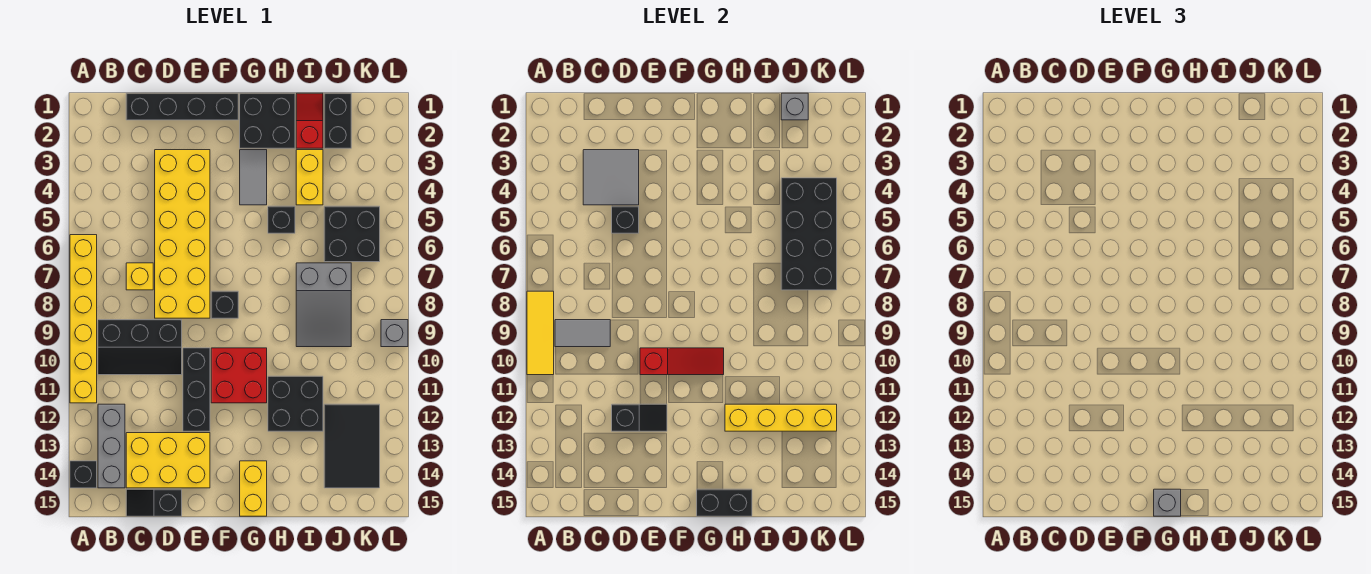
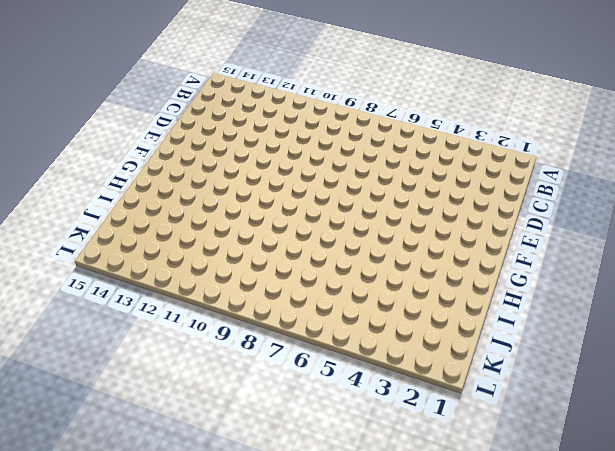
none -> yellow brick A6:A11 level 1
none -> black brick A14 level 1
none -> black slope B9:D10 level 1 top 9
none -> grey brick B12:B14 level 1

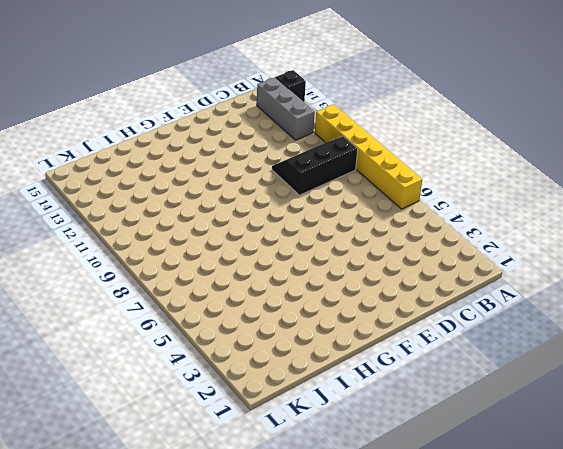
none -> black brick C1:F1 level 1
none -> yellow brick C7 level 1
none -> yellow brick C13:E14 level 1
none -> black slope C15:D15 level 1 top D

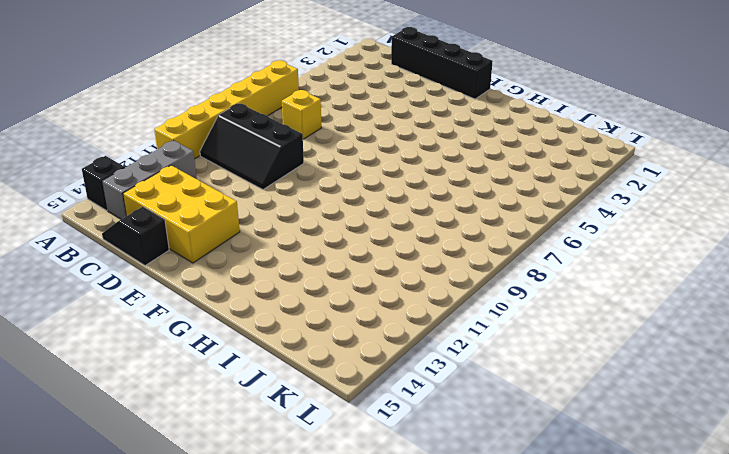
none -> yellow brick D3:E8 level 1
none -> black brick E10:E12 level 1
none -> black brick F8 level 1
none -> red brick F10:G11 level 1

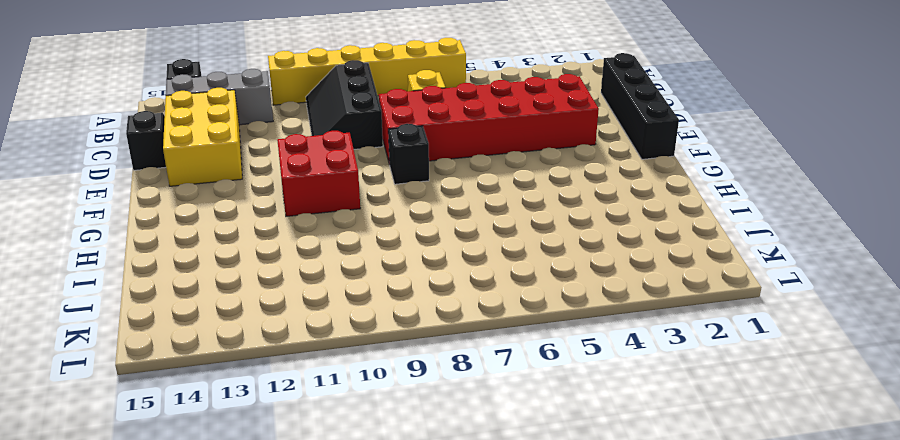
red brick D3:E8 level 1 -> yellow brick D3:E8 level 1
none -> black brick E10:E12 level 1
none -> black brick G1:H2 level 1
none -> grey tile G3:G4 level 1
none -> yellow brick G14:G15 level 1

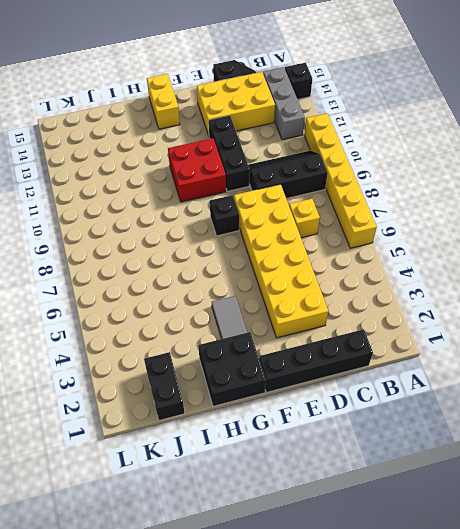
none -> black brick H5 level 1
none -> black brick H11:I12 level 1
none -> red slope I1:I2 level 1 top 2
none -> yellow brick I3:I4 level 1

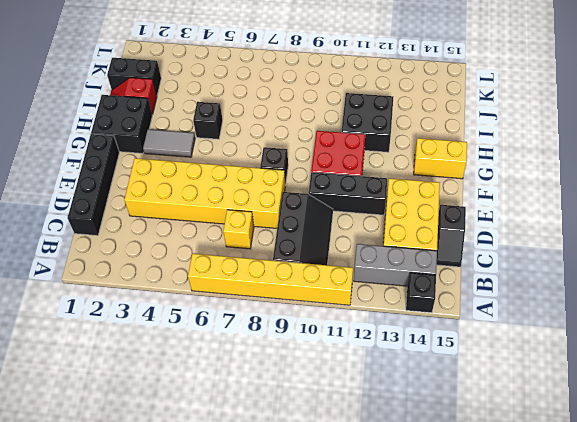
none -> yellow brick I3:I4 level 1
none -> grey slope I7:J9 level 1 top 7
none -> black brick J5:K6 level 1
none -> black tile J12:K14 level 1

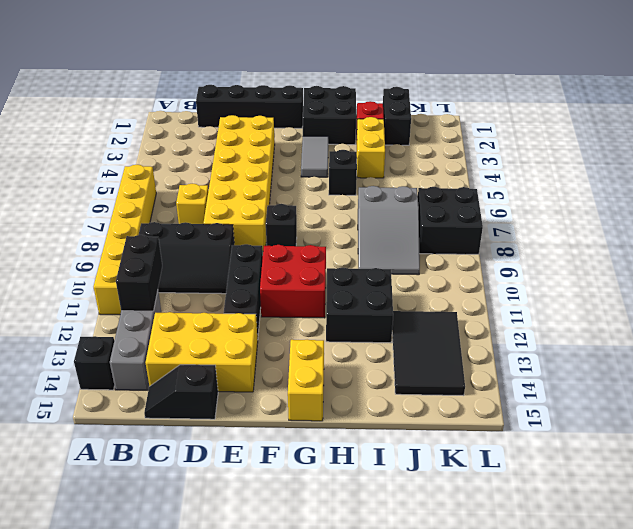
black brick B11:B12 level 2 -> black brick G15:H15 level 2
black brick K7:L8 level 1 -> black brick J5:K6 level 1
none -> grey brick L9 level 1
none -> yellow tile A8:A10 level 2
none -> grey tile B9:C9 level 2
none -> grey tile C3:D4 level 2

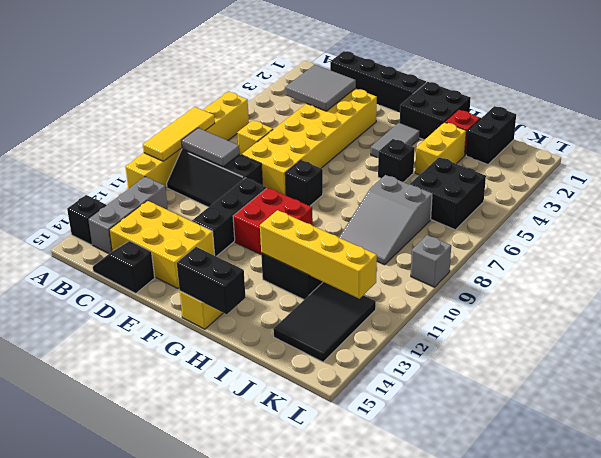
none -> black brick D5 level 2
none -> black slope D12:E12 level 2 top D
none -> red slope E10:G10 level 2 top E
none -> grey brick J1 level 2

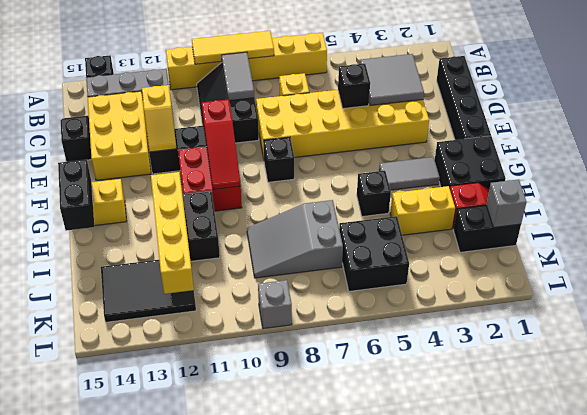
yellow slope D12:E12 level 2 top D -> black slope D12:E12 level 2 top D
none -> black brick J4:K7 level 2
none -> grey brick G15 level 3

